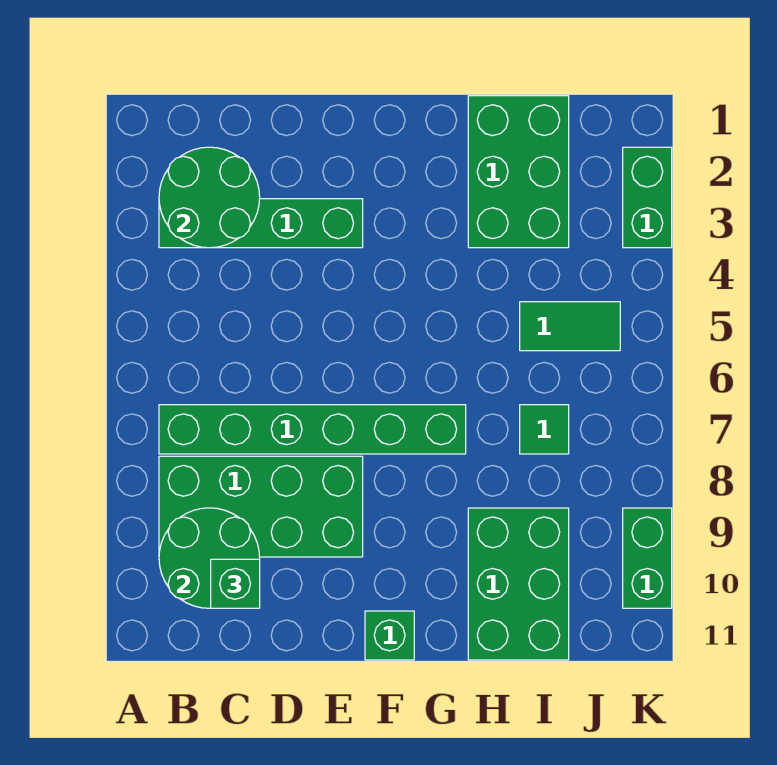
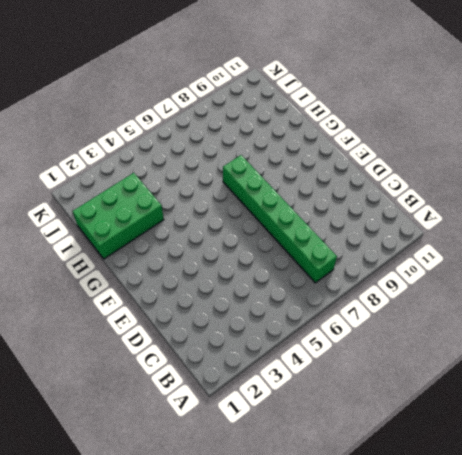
none -> green brick B3:E3 level 1
none -> green brick B8:E9 level 1
none -> green brick F11 level 1

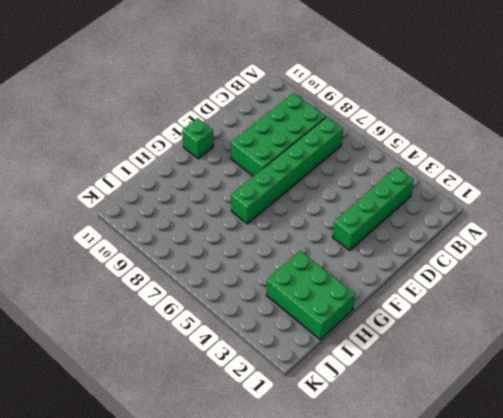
none -> green brick H9:I11 level 1
none -> green tile I5:J5 level 1
none -> green tile I7 level 1

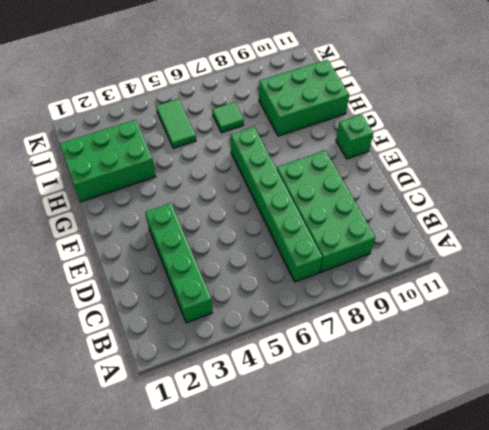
none -> green brick K2:K3 level 1
none -> green brick K9:K10 level 1
none -> green round brick B2:C3 level 2

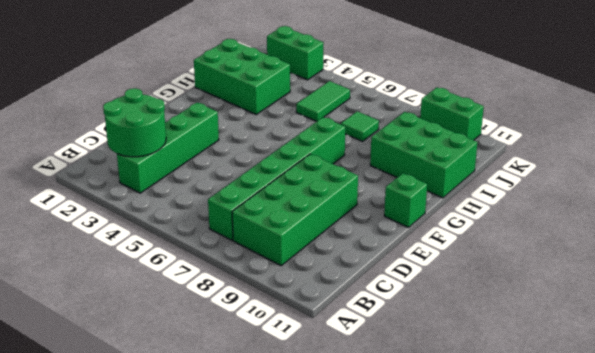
none -> green round brick B9:C10 level 2
none -> green brick C10 level 3

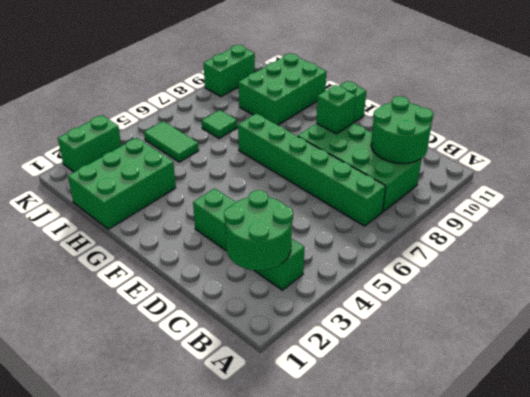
green brick E9 level 2 -> green brick C10 level 3

